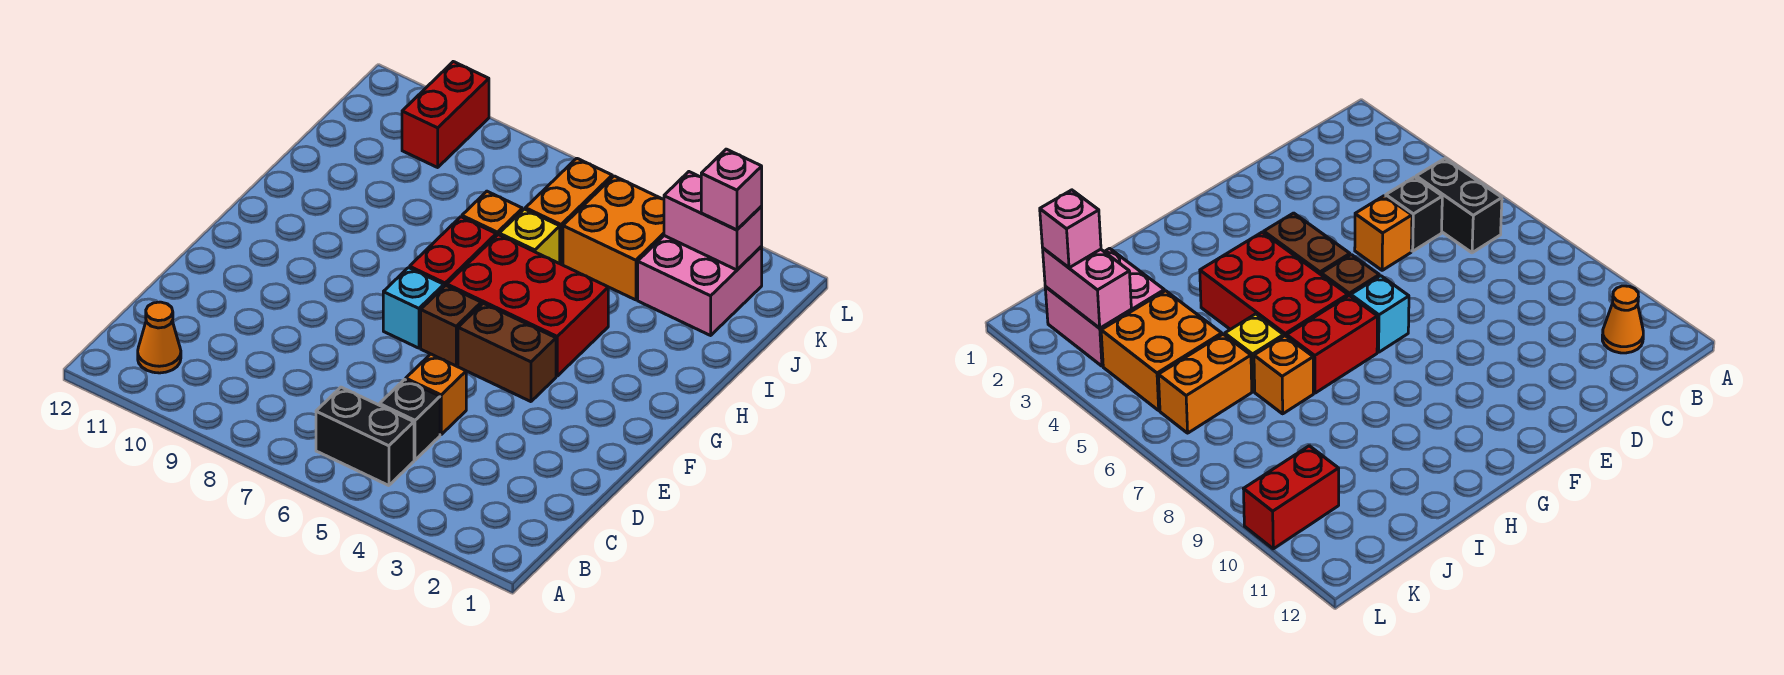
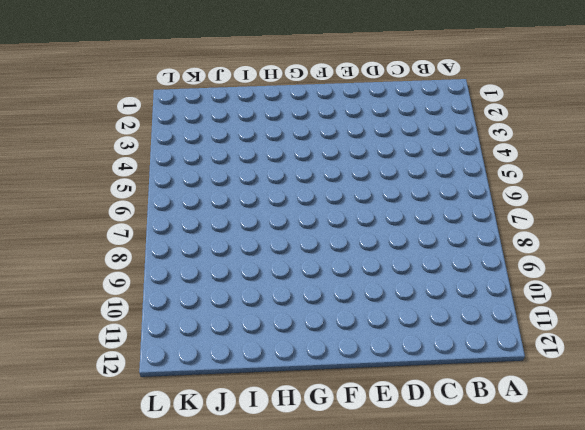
none -> black brick B5:B6 level 1
none -> orange cone B11 level 1
none -> black brick C5 level 1

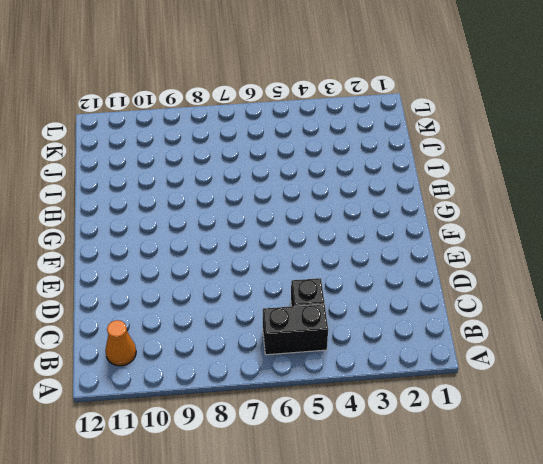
none -> orange brick D5 level 1
none -> brown brick F4:F5 level 1
none -> brown brick F6 level 1

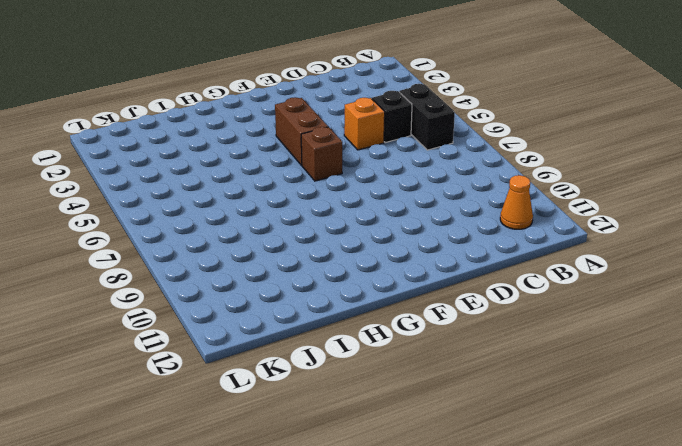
none -> cyan brick F7 level 1
none -> red brick G4:H6 level 1
none -> red brick G7:H7 level 1

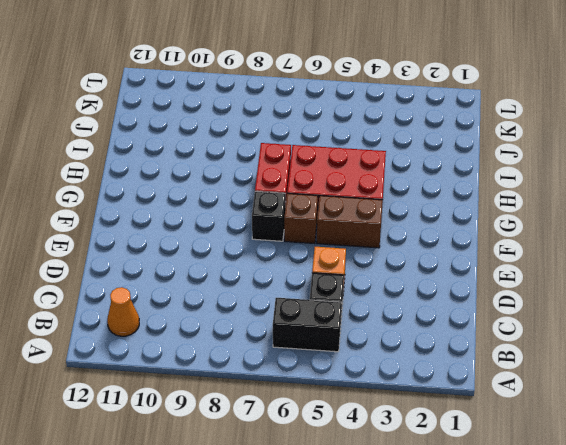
black brick F7 level 1 -> cyan brick F7 level 1
none -> yellow brick I6 level 1
none -> orange brick I7 level 1
none -> pink brick J2:K3 level 1

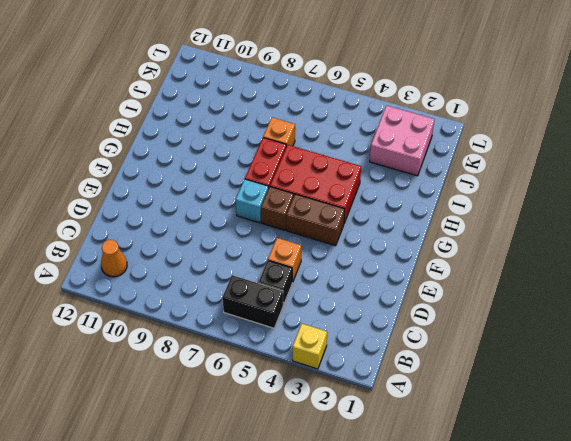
yellow brick A3 level 1 -> yellow brick I6 level 1
none -> orange brick J4:K5 level 1
none -> orange brick J6:K6 level 1
none -> red brick K10:L10 level 1

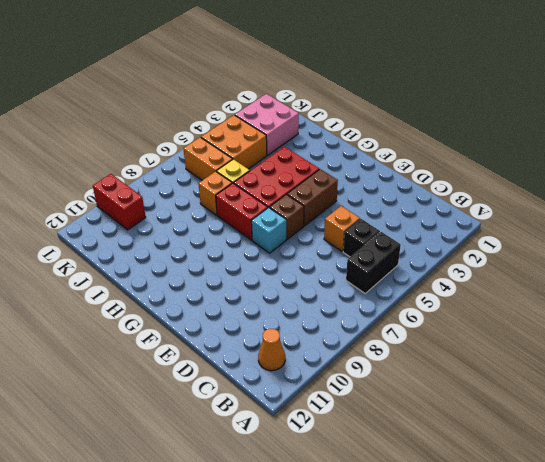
none -> pink brick K2:K3 level 2
none -> pink brick K2 level 3

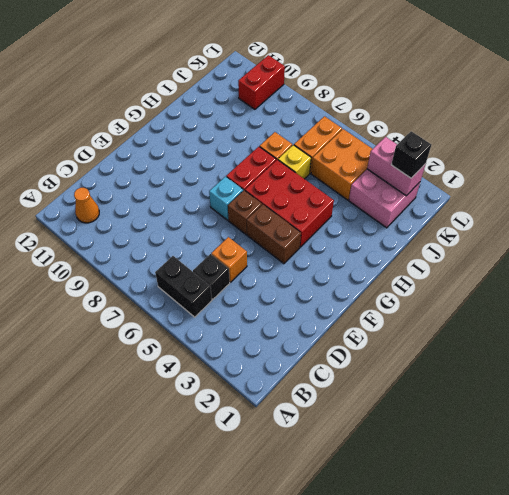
black brick K2 level 3 -> pink brick K2 level 3

